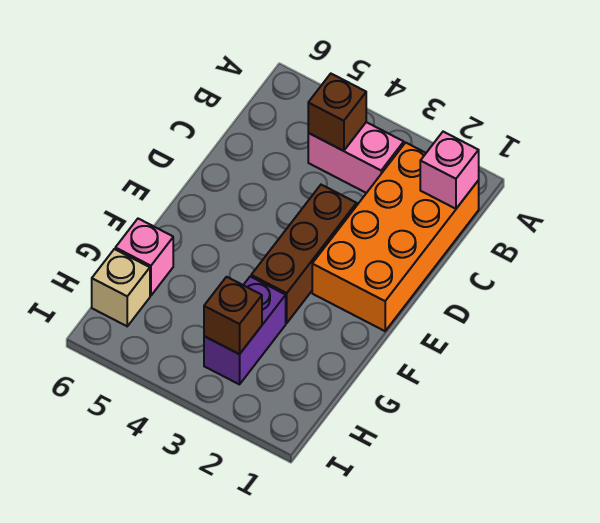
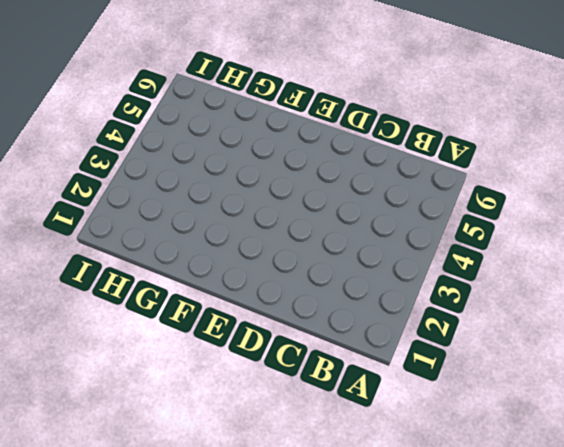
none -> orange brick B1:E2 level 1
none -> pink brick B3:B4 level 1

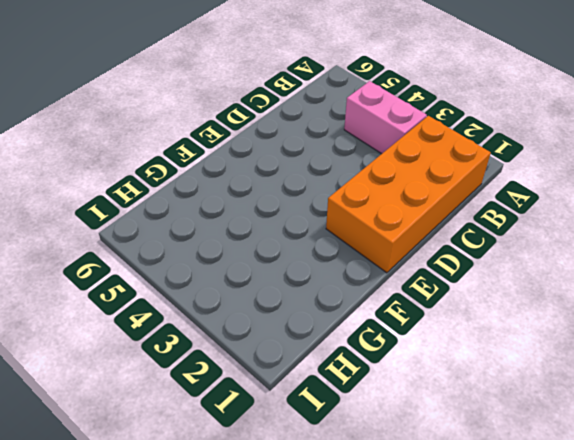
none -> brown brick D3:F3 level 1
none -> purple brick G3:H3 level 1

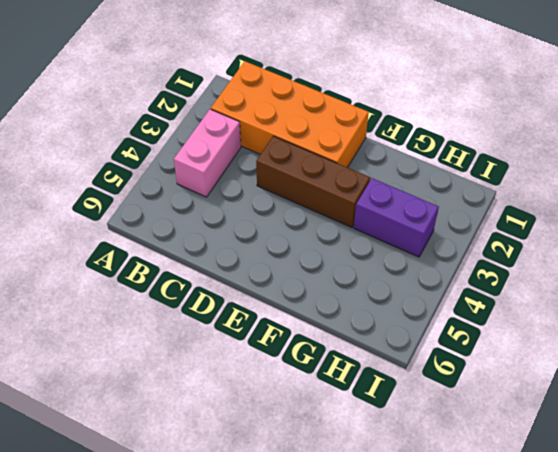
none -> pink brick G6 level 1
none -> tan brick H6 level 1

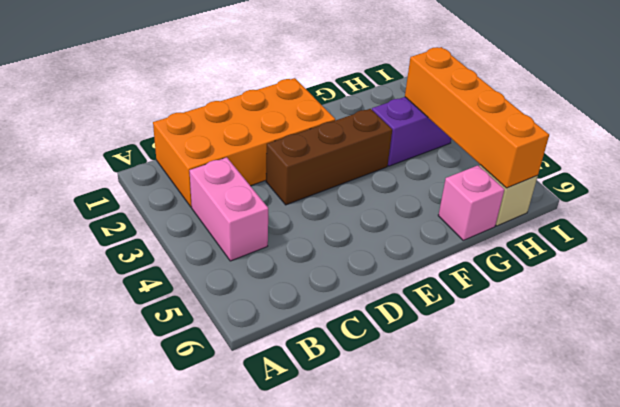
orange brick H3:H6 level 2 -> brown brick H3 level 2
none -> pink brick B1 level 2
none -> brown brick B4 level 2

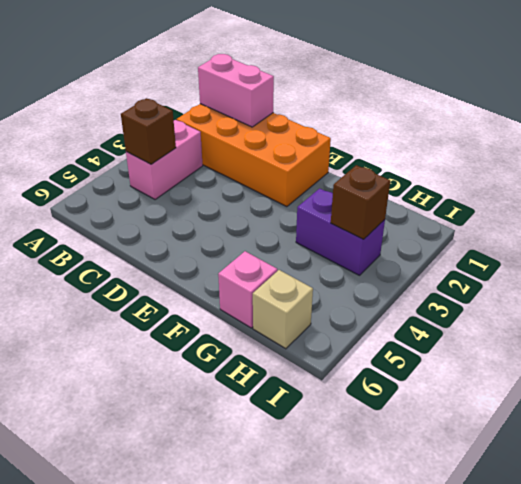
pink brick B1:C1 level 2 -> pink brick B1 level 2
none -> brown brick D3:F3 level 1

